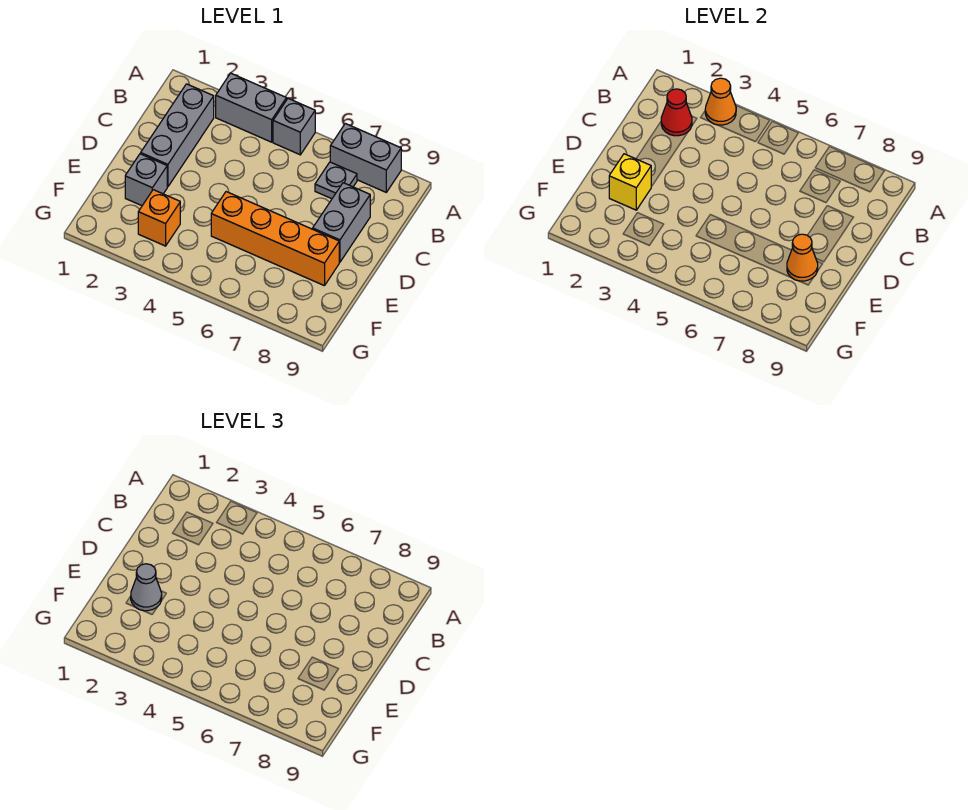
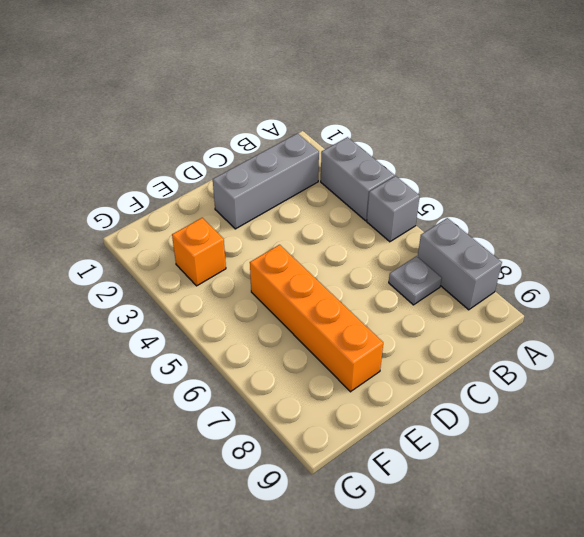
none -> grey brick C8:D8 level 1
none -> grey brick E2 level 1
none -> orange cone A3 level 2

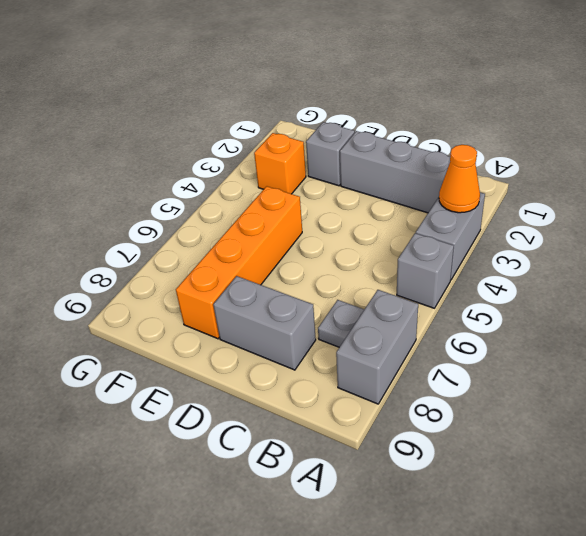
none -> red cone B2 level 2
none -> yellow brick E2 level 2
none -> orange cone E8 level 2

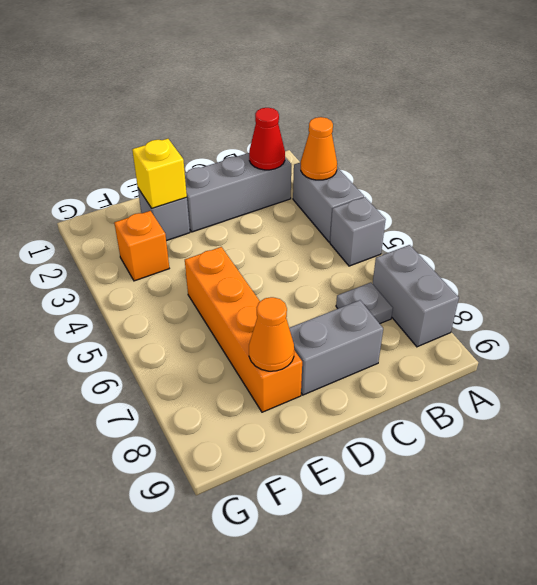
none -> grey cone E2 level 3

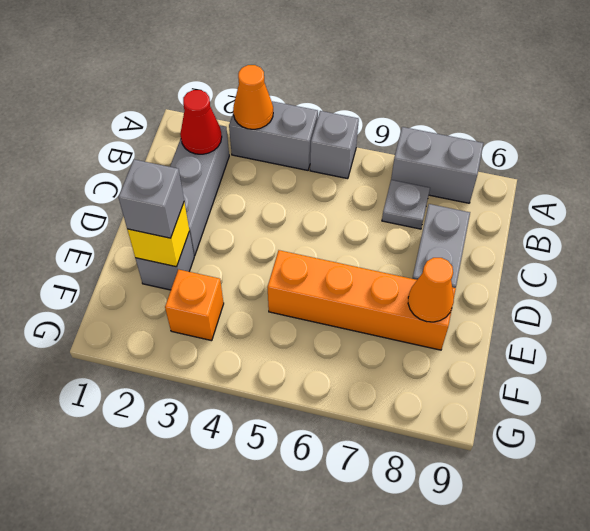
grey brick E2 level 3 -> grey cone E2 level 3

